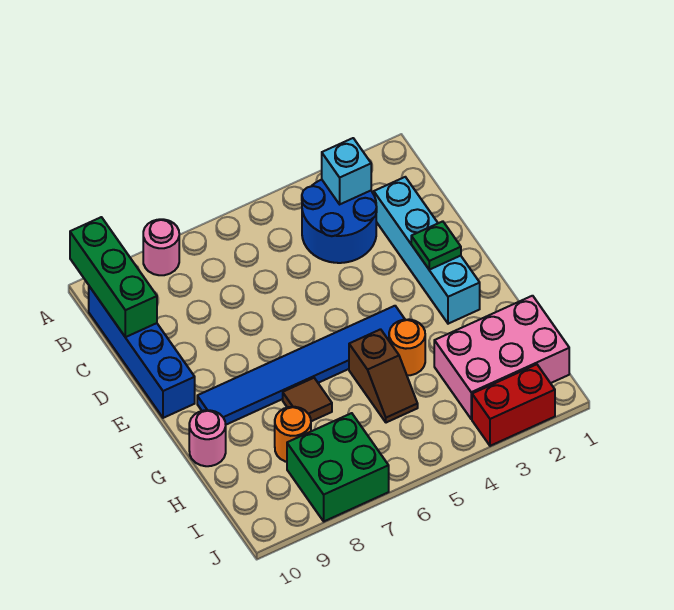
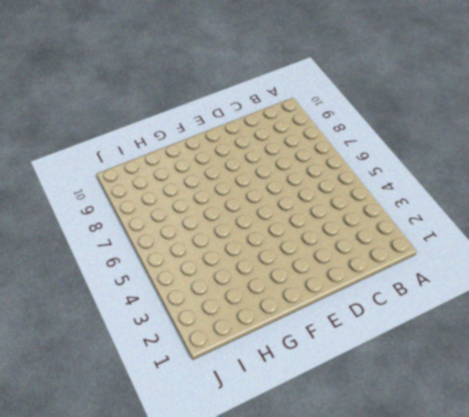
none -> pink round brick A8 level 1
none -> blue round brick B3:C4 level 1
none -> blue brick B10:E10 level 1

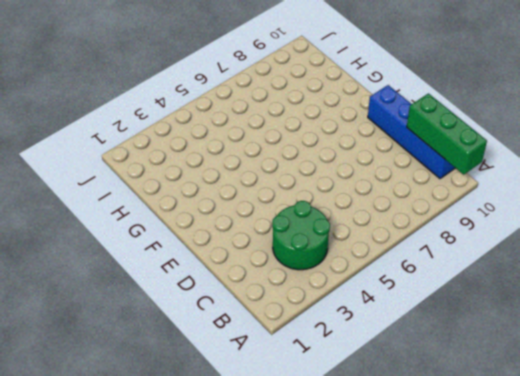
green round brick B3:C4 level 1 -> blue round brick B3:C4 level 1
none -> pink round brick A8 level 1
none -> cyan brick C2:F2 level 1
none -> blue tile F4:F9 level 1

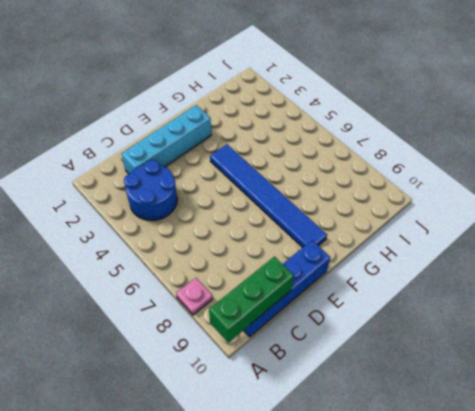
pink plate A8 level 1 -> pink round brick A8 level 1
none -> orange round brick G4 level 1
none -> brown slope G5:H5 level 1 top G
none -> brown tile G7 level 1

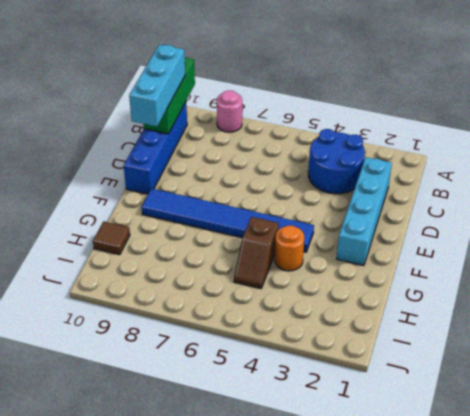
cyan brick B10:D10 level 3 -> none
brown tile H10 level 1 -> brown tile G7 level 1
none -> pink round brick G10 level 1
none -> pink brick H1:I3 level 1
none -> orange round brick H8 level 1

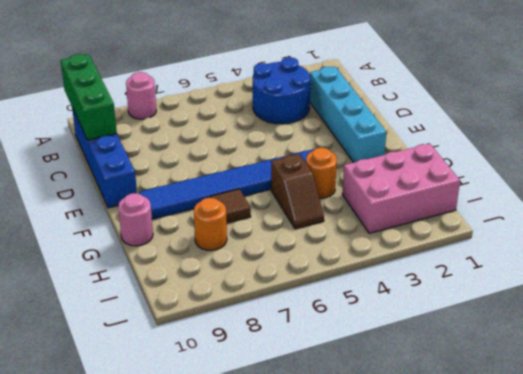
none -> green brick I7:J8 level 1
none -> red brick J2:J3 level 1
none -> cyan brick B3 level 2

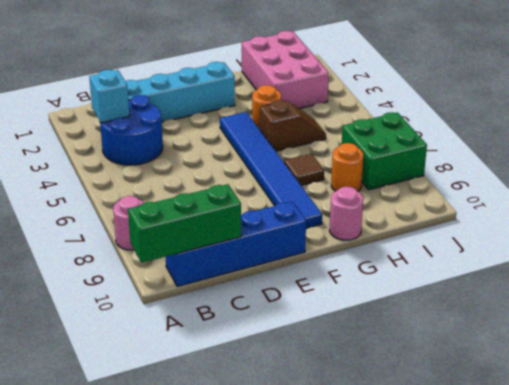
none -> red brick J2:J3 level 1
none -> green plate E2 level 2

